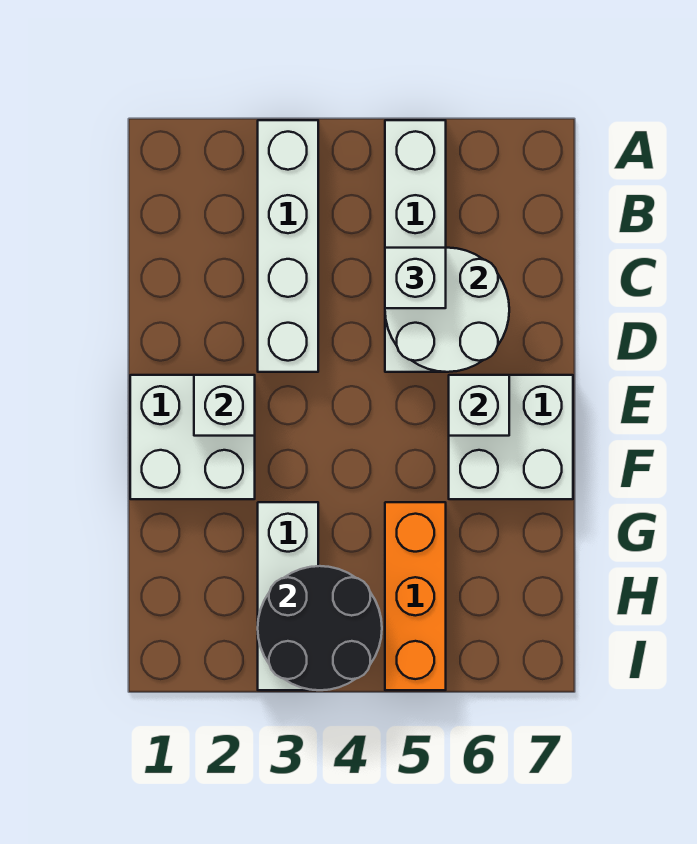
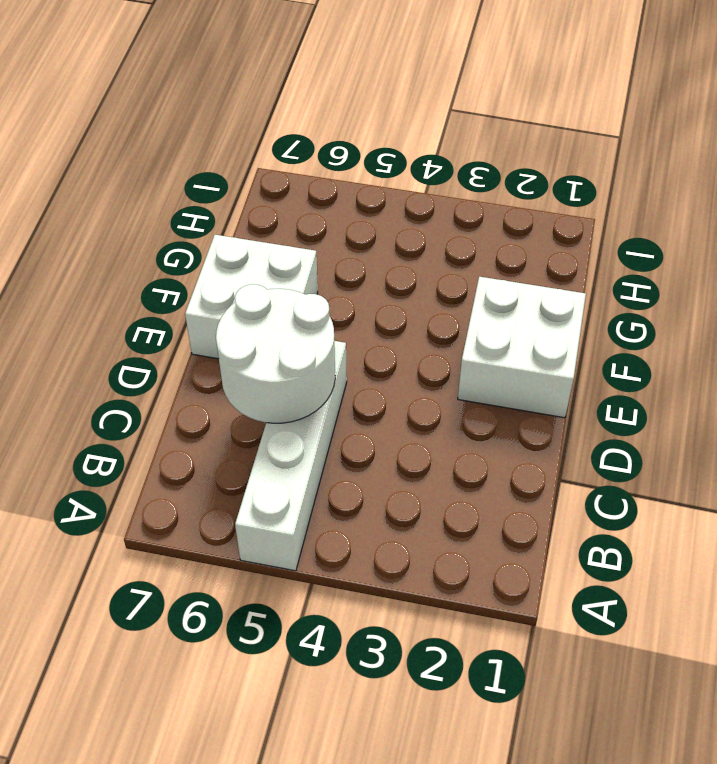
none -> white brick A3:D3 level 1
none -> white brick G3:I3 level 1

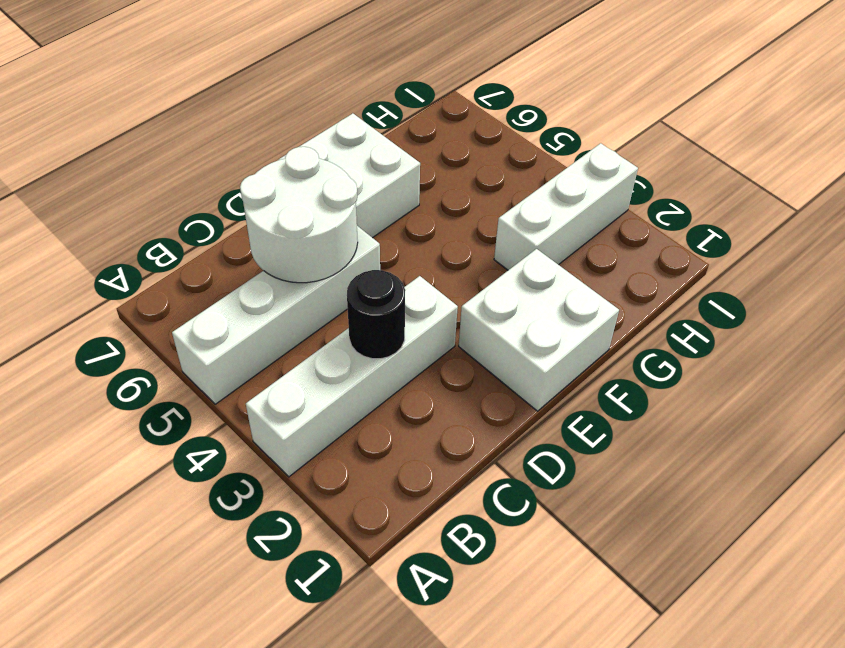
black round brick C3 level 2 -> none
none -> orange brick G5:I5 level 1
none -> white brick E2 level 2

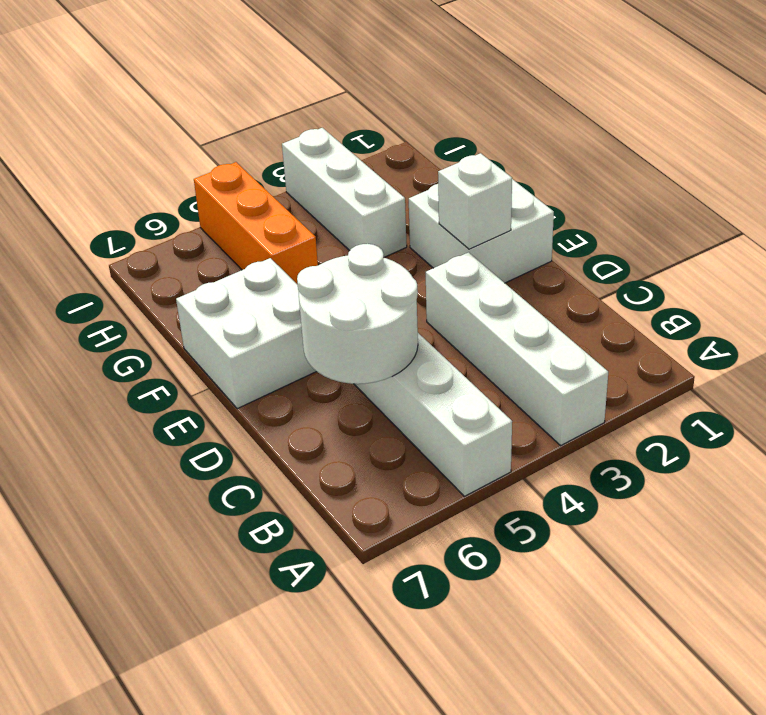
none -> white brick E6 level 2
none -> black round brick H3:I4 level 2

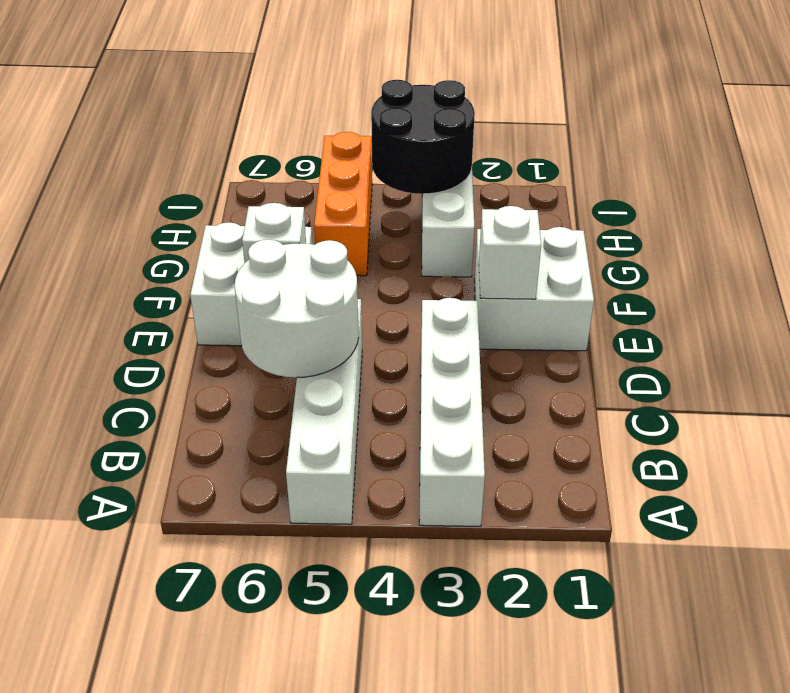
none -> white brick C5 level 3

